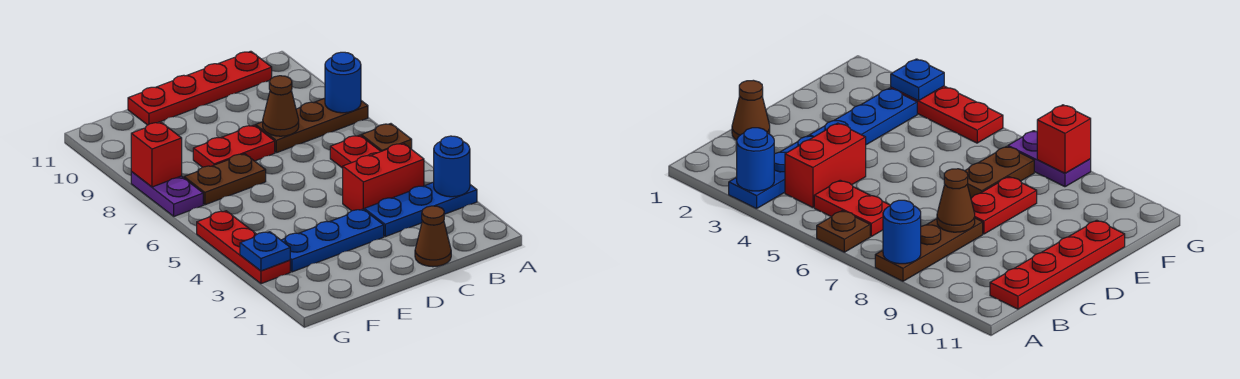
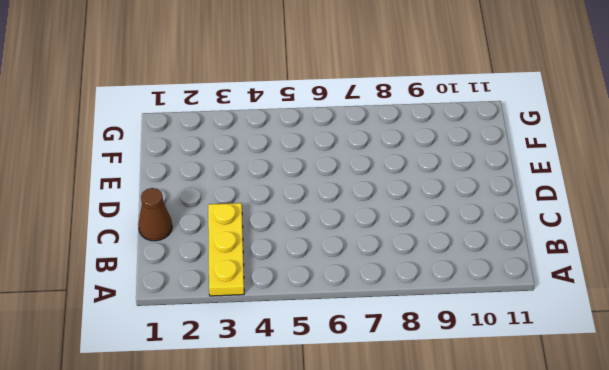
yellow plate A3:C3 level 1 -> blue plate A3:C3 level 1
none -> brown plate A6 level 1
none -> brown plate A8:C8 level 1
none -> red brick B4:C4 level 1

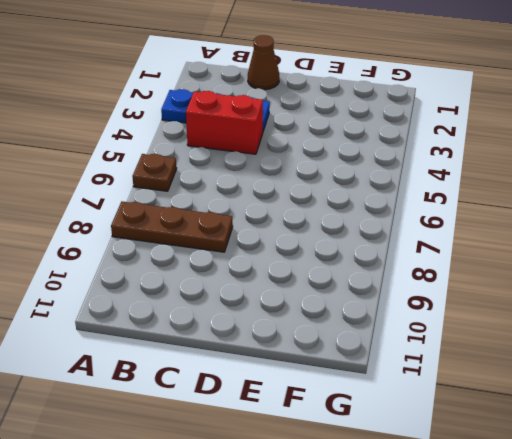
none -> red plate B5:B6 level 1
none -> red plate B11:E11 level 1
none -> blue plate D3:F3 level 1

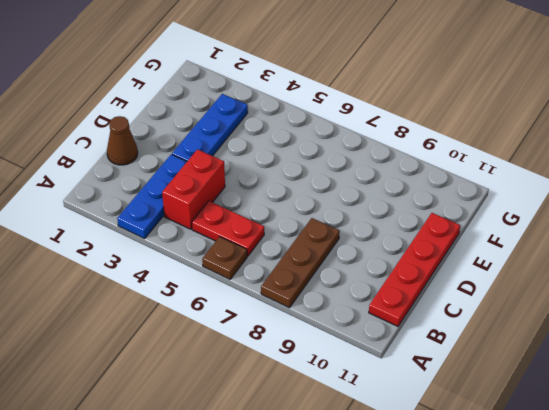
none -> red plate D8:E8 level 1
none -> brown plate E7:F7 level 1
none -> red plate G3:G5 level 1

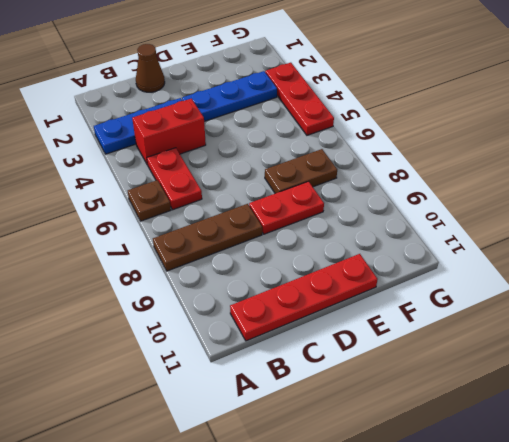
none -> purple plate G7:G8 level 1
none -> blue round brick A3 level 2
none -> blue round brick A8 level 2

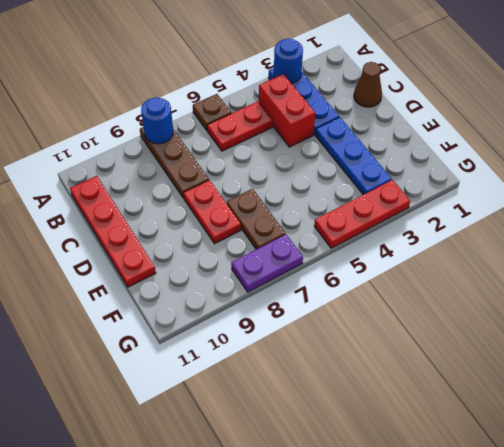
none -> brown cone C8 level 2
none -> blue plate G3 level 2
none -> red brick G8 level 2

